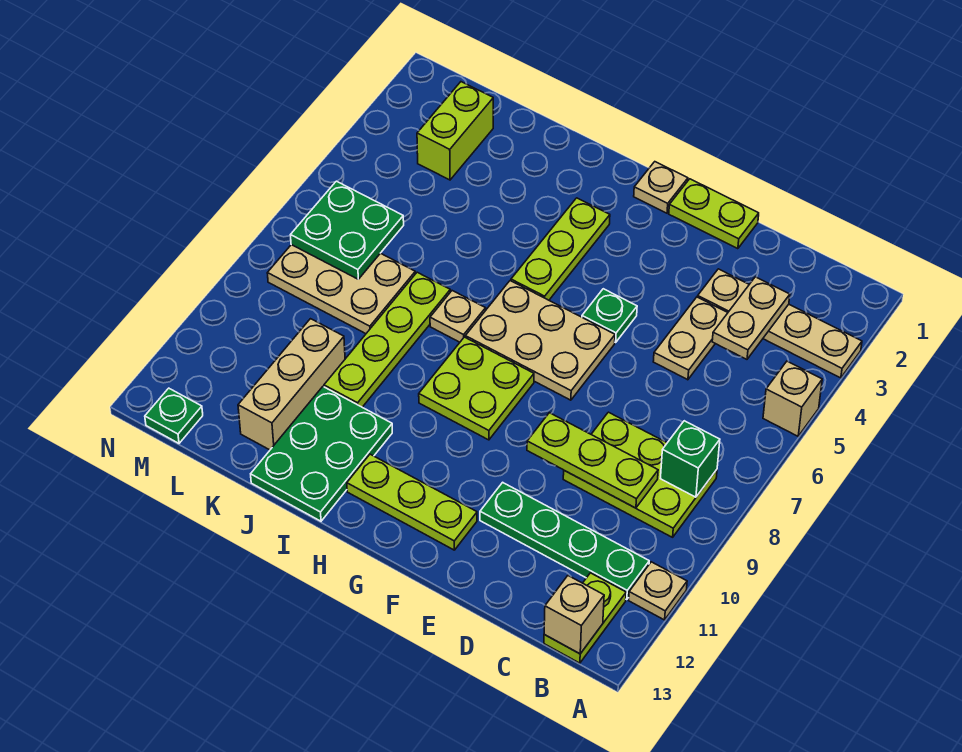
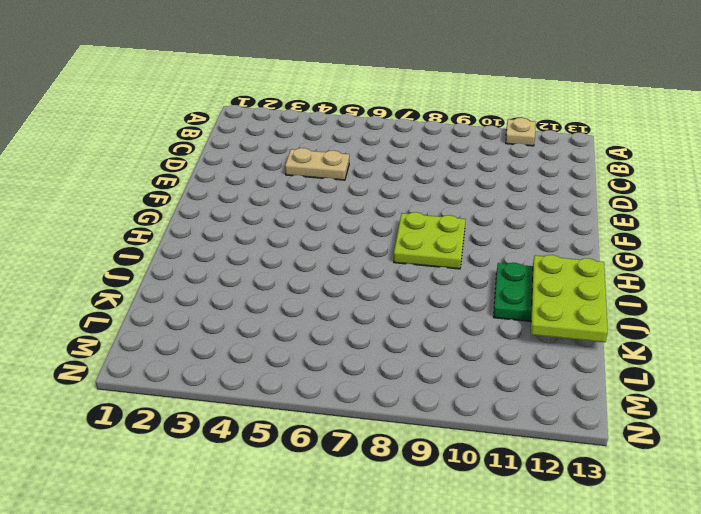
lime plate I12:K13 level 2 -> lime plate B8:D9 level 1
none -> tan plate A3:D3 level 1
none -> tan brick A5 level 1
none -> green plate B11:E11 level 1

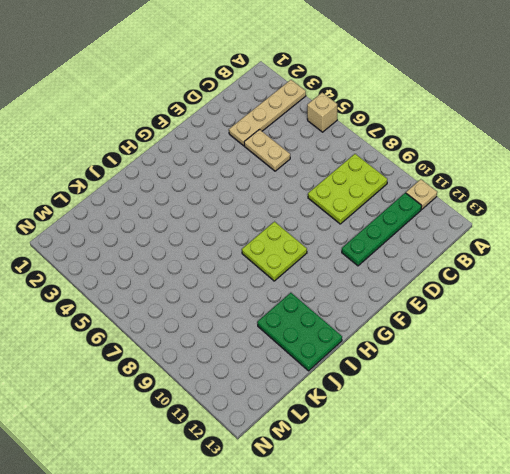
none -> lime plate B12:B13 level 1
none -> lime plate E1:F1 level 1
none -> green plate F5 level 1

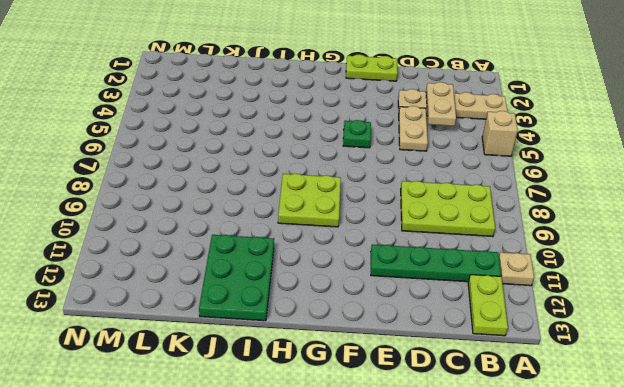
none -> tan plate F6:H7 level 1
none -> lime plate F12:H12 level 1
none -> tan plate G1 level 1

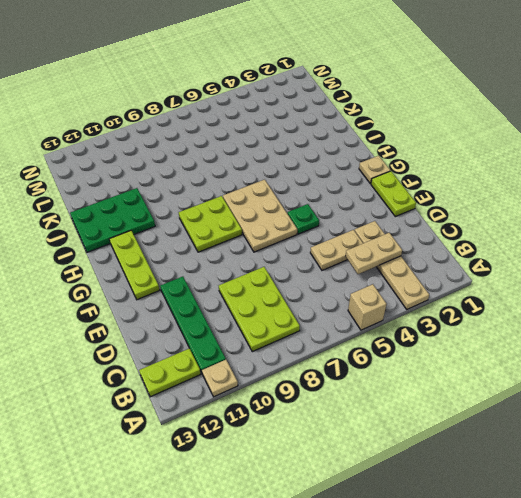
none -> lime plate H3:H5 level 1
none -> tan plate I7 level 1
none -> lime plate J7:J10 level 1

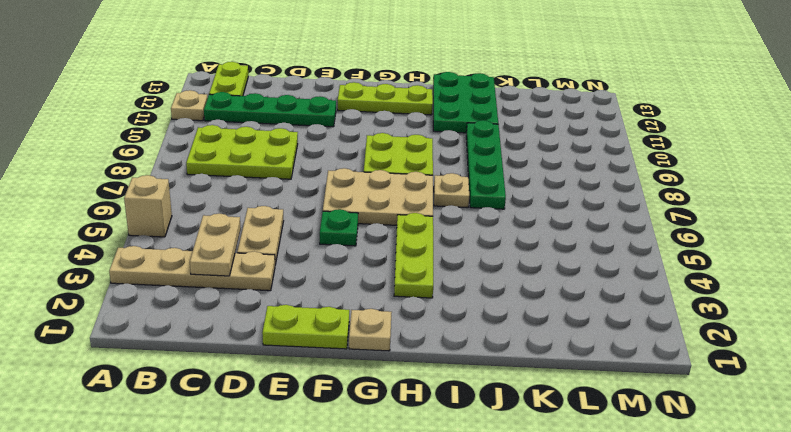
green plate J7:J10 level 1 -> lime plate J7:J10 level 1
none -> tan plate K7:M8 level 1
none -> tan brick K10:K12 level 1
none -> lime brick L2:L3 level 1

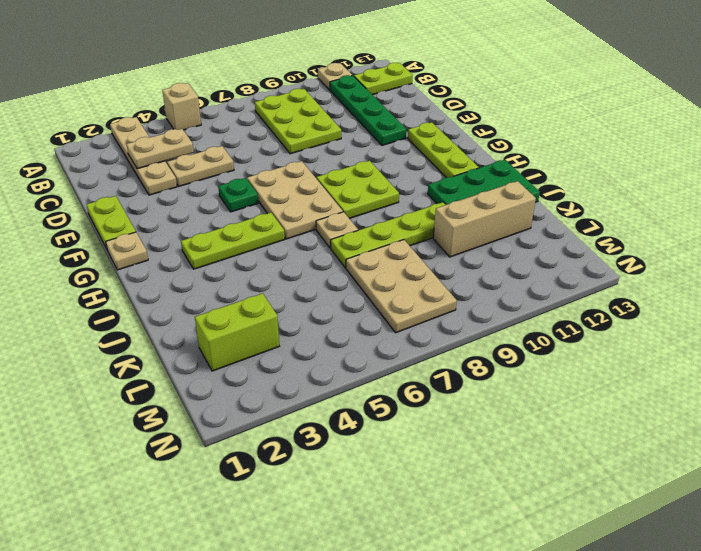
none -> green plate M13 level 1
none -> green brick B8 level 2
none -> tan brick B13 level 2

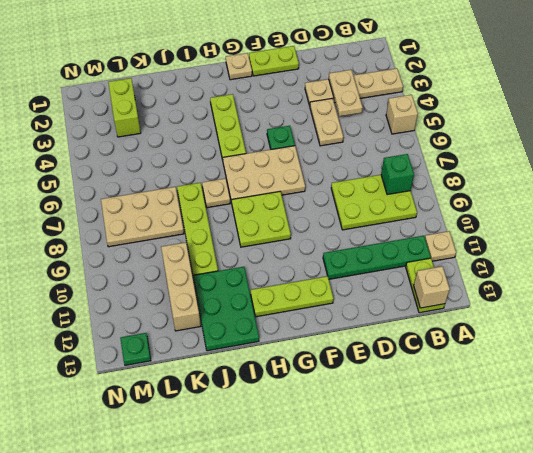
none -> lime plate C9:E9 level 2
none -> green plate L6:M7 level 2

